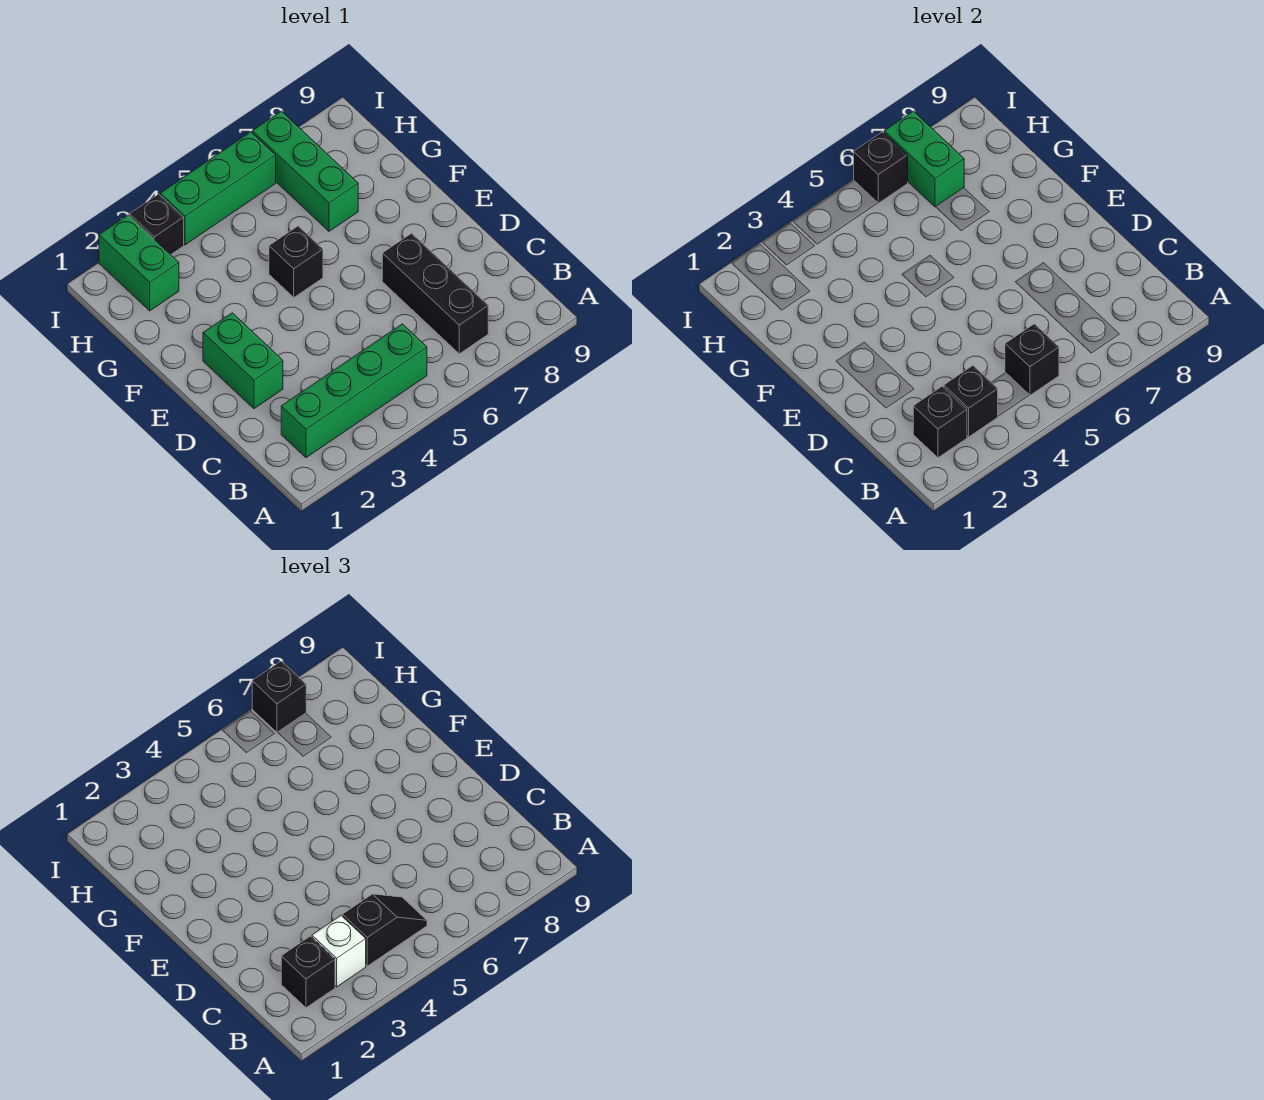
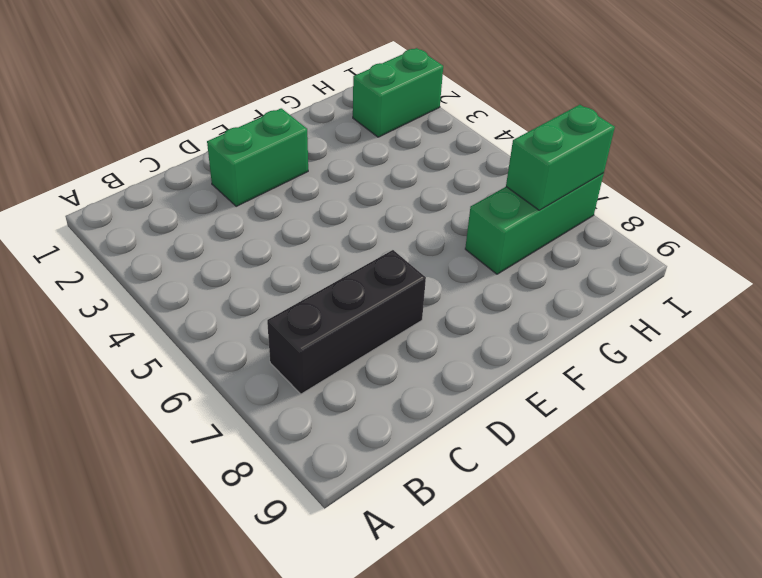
none -> green brick B2:B5 level 1
none -> black brick F5 level 1
none -> black brick I3 level 1

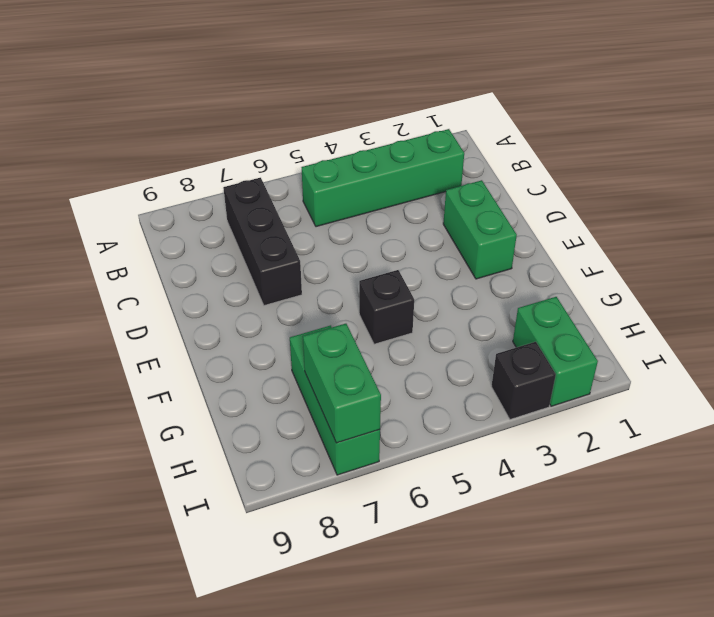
none -> green brick I4:I6 level 1
none -> black brick B2 level 2
none -> black brick B3 level 2

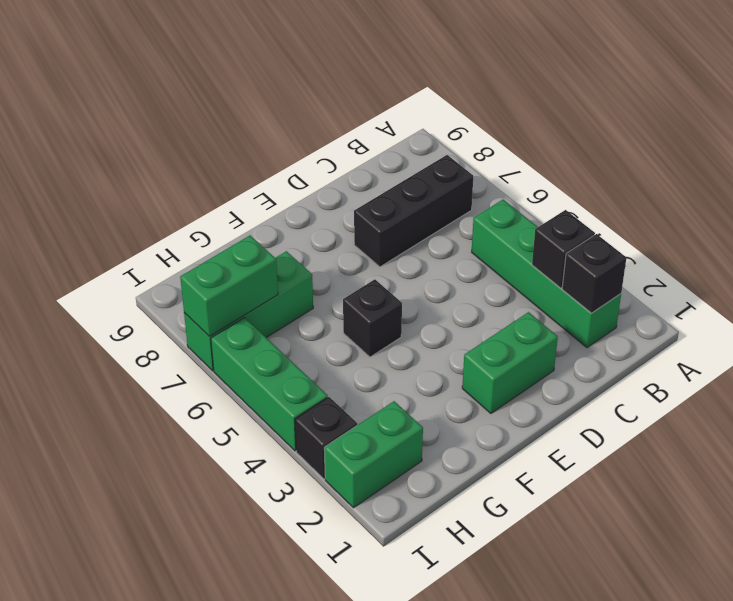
none -> black brick B5 level 2
none -> black brick I6 level 2
none -> black brick B2 level 3

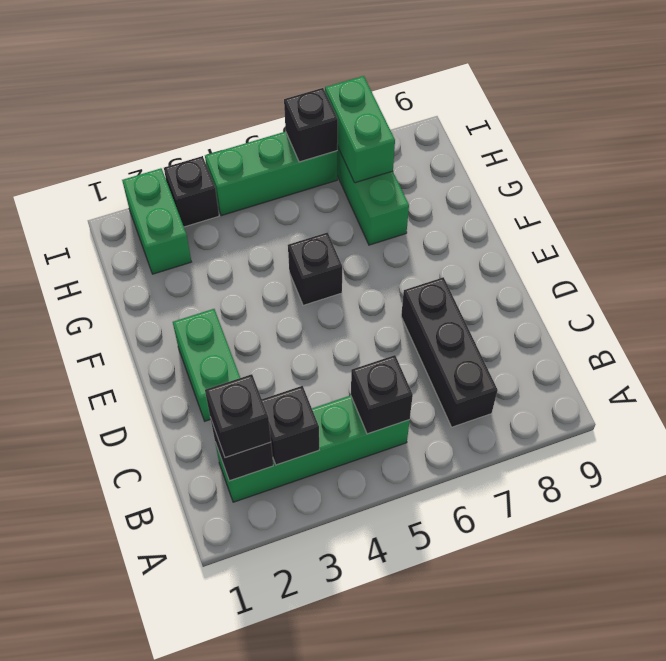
none -> white brick B3 level 3
none -> black slope B4:B5 level 3 top 4
none -> black brick I7 level 3

